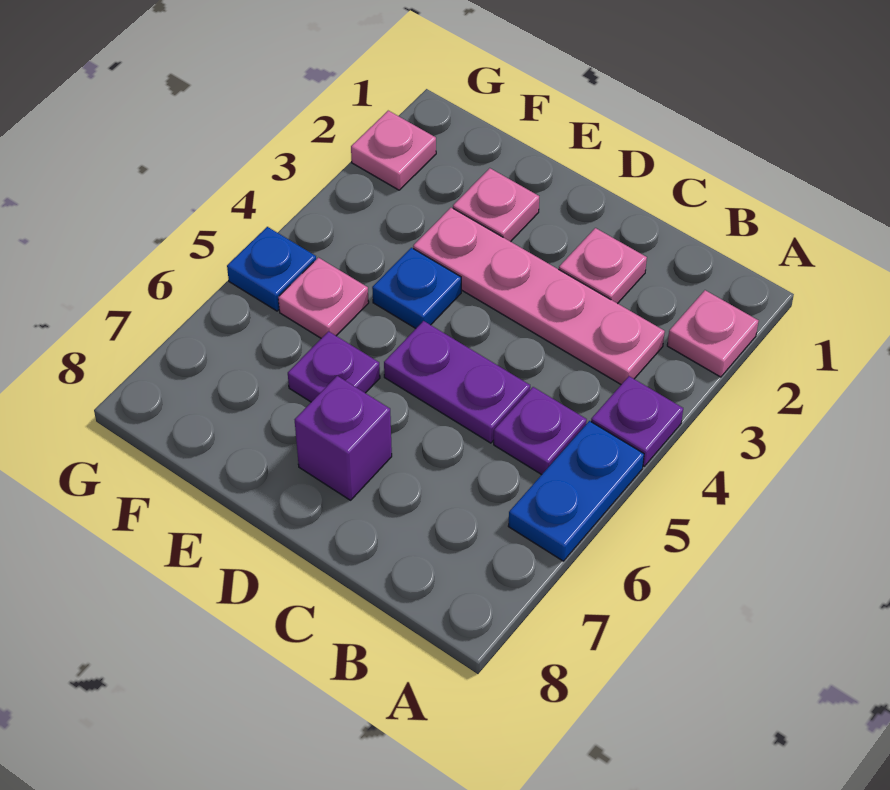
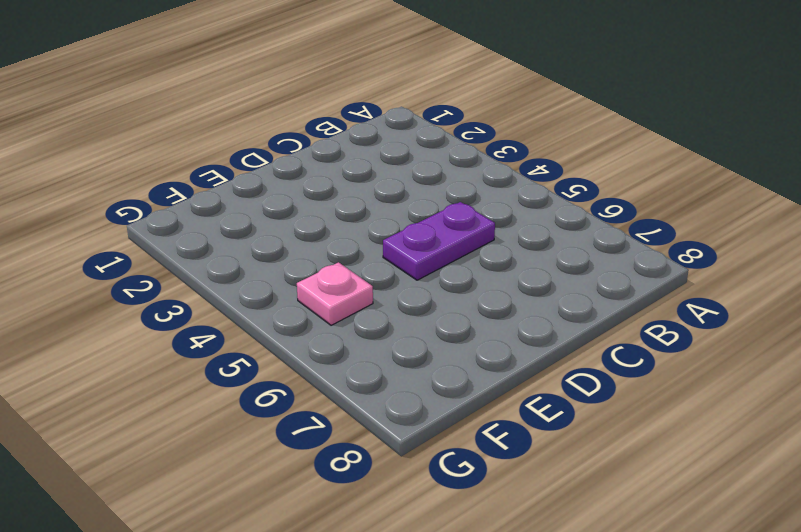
none -> pink plate A2 level 1
none -> purple plate A4 level 1
none -> blue plate A5:A6 level 1

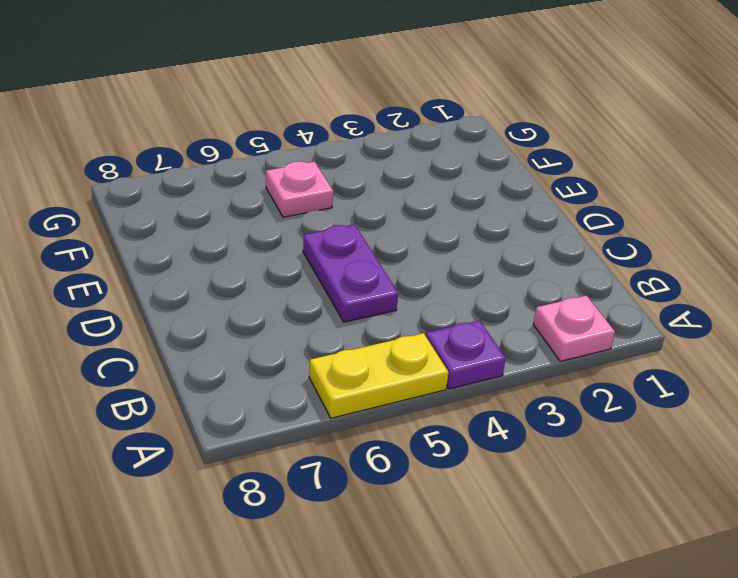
yellow plate A5:A6 level 1 -> blue plate A5:A6 level 1
none -> pink plate B3:E3 level 1
none -> purple plate B5 level 1
none -> pink plate C2 level 1

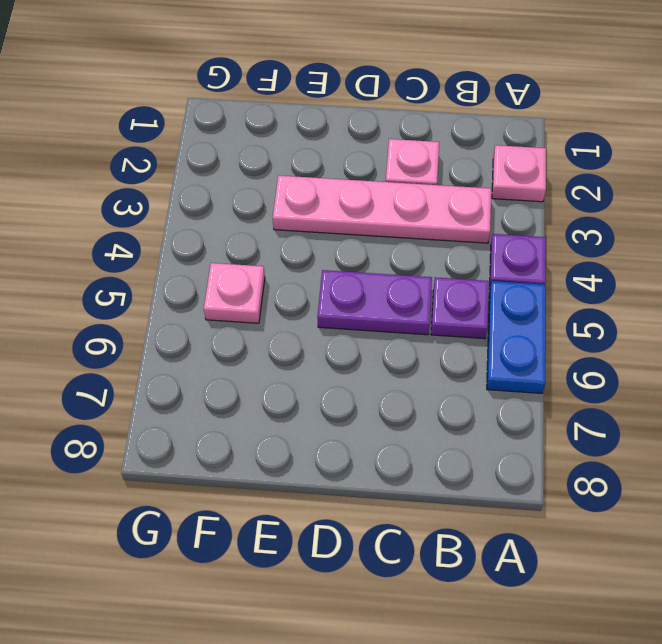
none -> purple brick D7 level 1
none -> pink plate E2 level 1
none -> blue plate E4 level 1

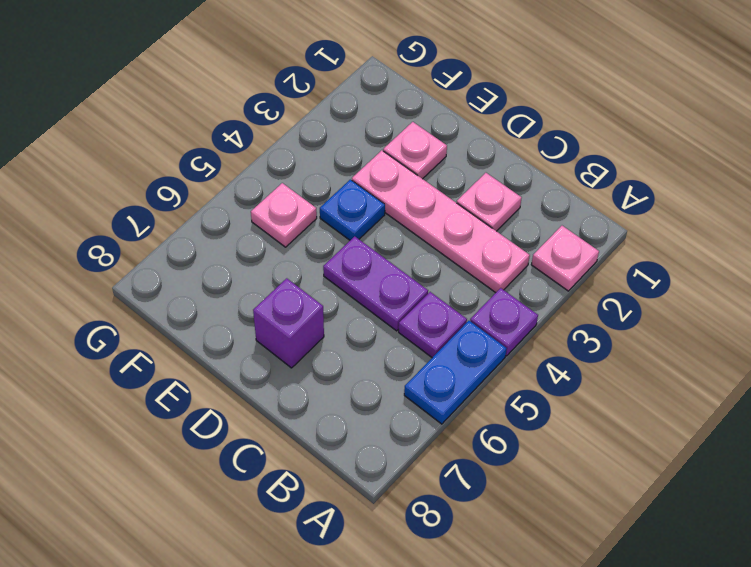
none -> purple plate E6 level 1
none -> pink plate G2 level 1
none -> blue plate G5 level 1

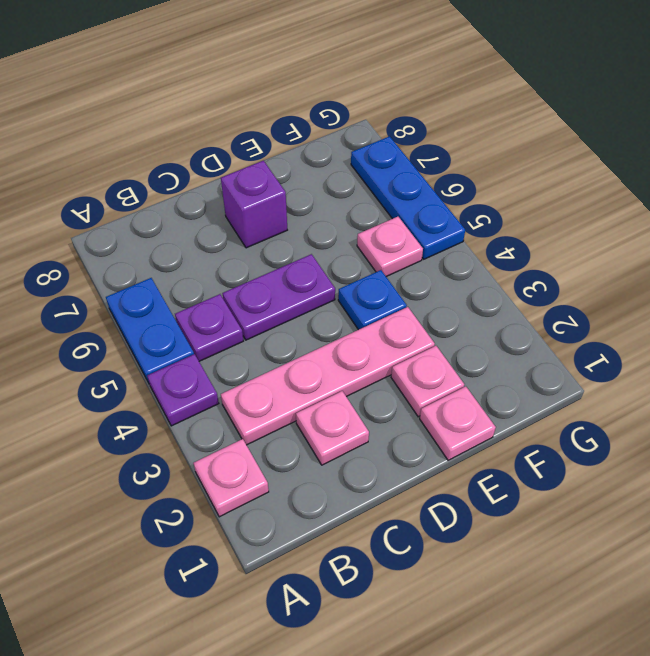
pink plate E1 level 1 -> pink plate G2 level 1
blue plate G5:G7 level 1 -> blue plate G5 level 1
none -> purple plate E6 level 1

